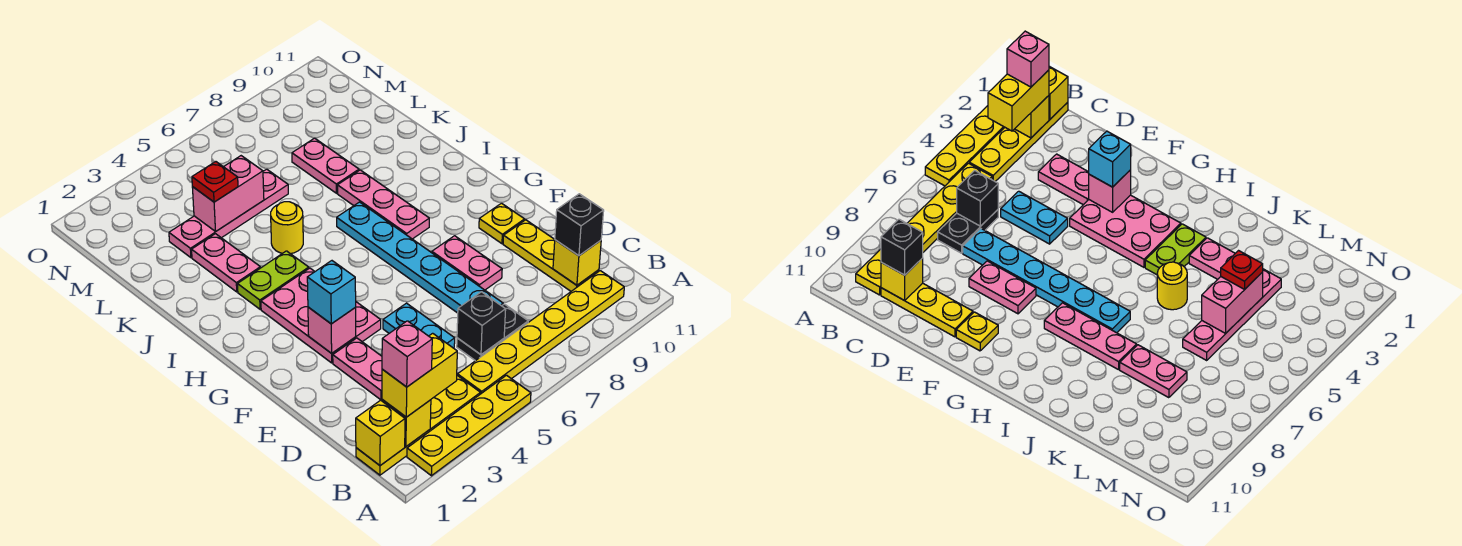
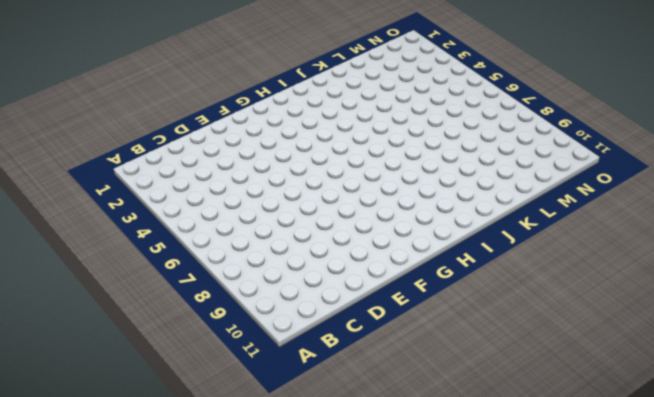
none -> yellow plate A2:A5 level 1
none -> yellow plate B1:B4 level 1
none -> yellow plate B5:B10 level 1

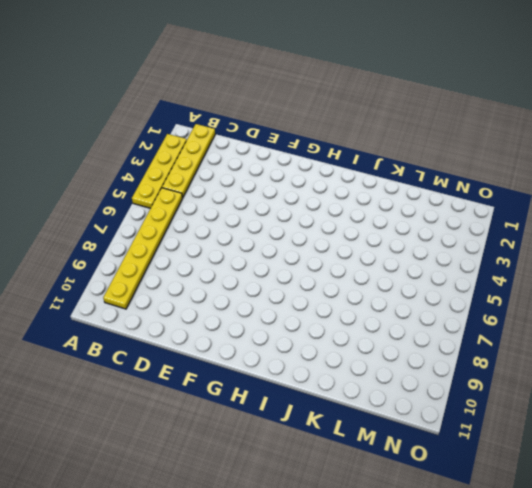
none -> black plate C6:C7 level 1
none -> yellow plate C10:E10 level 1
none -> pink plate D3:E3 level 1

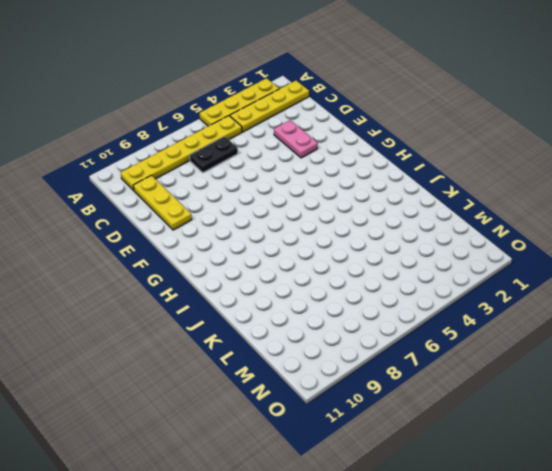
none -> cyan plate D5:E5 level 1
none -> cyan plate D7:I7 level 1
none -> pink plate E8:F8 level 1

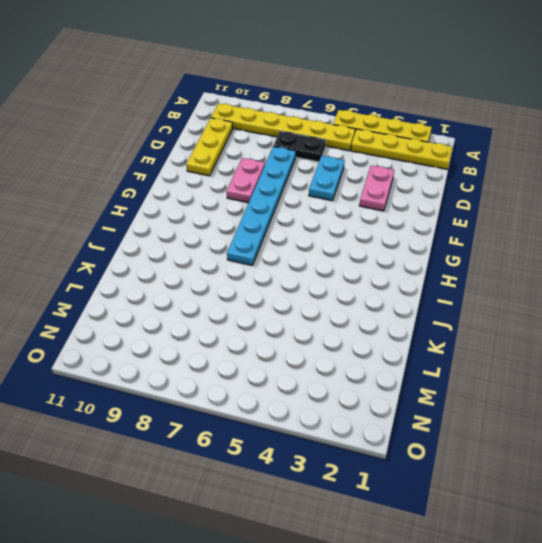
none -> pink plate F3:H4 level 1
none -> yellow plate F10 level 1
none -> pink plate H8:J8 level 1

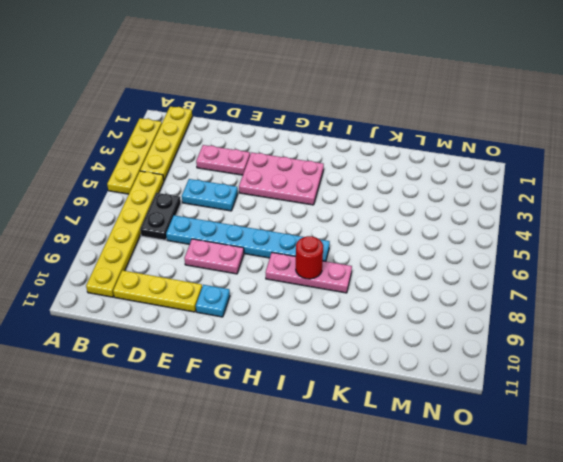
cyan plate F10 level 1 -> yellow plate F10 level 1
red round brick I8 level 2 -> none
none -> lime plate I3:I4 level 1
none -> pink plate J3:K3 level 1
none -> yellow round brick J5 level 1

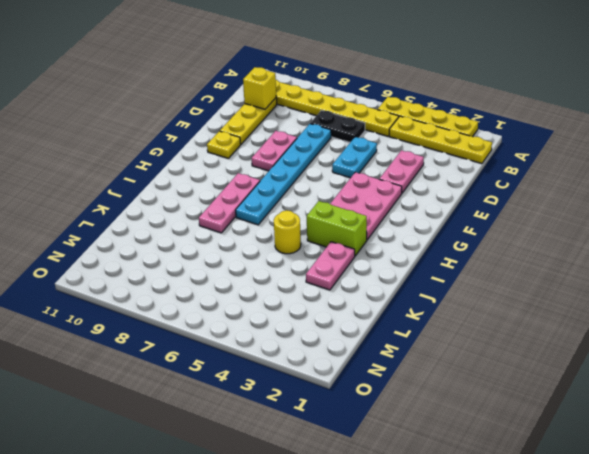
lime brick I3:I4 level 1 -> lime plate I3:I4 level 1
none -> pink plate K8:L8 level 1
none -> pink plate L3:L6 level 1
none -> yellow brick B1 level 2

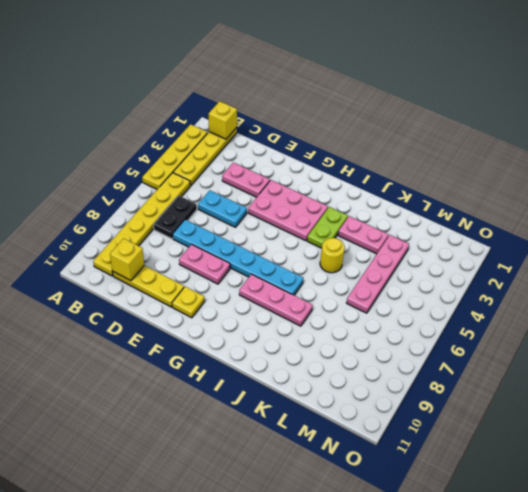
none -> pink plate K8:L8 level 1
none -> yellow brick B2 level 2
none -> black brick C6 level 2

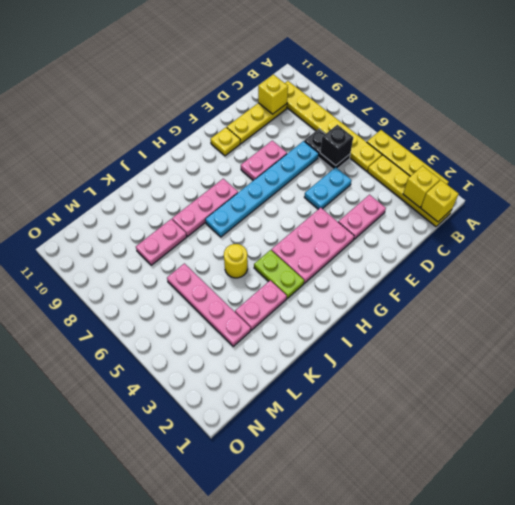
none -> pink brick F3 level 2
none -> pink brick L4:L5 level 2
none -> yellow brick B2:B3 level 3

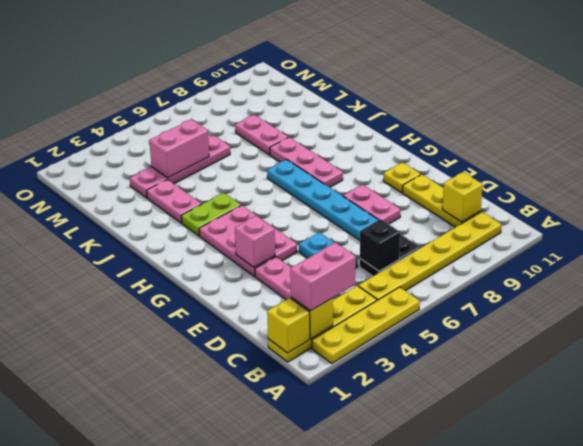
pink brick B2:B3 level 3 -> yellow brick B2:B3 level 3
none -> yellow round brick J5 level 1
none -> black brick C10 level 3
none -> cyan brick F3 level 3

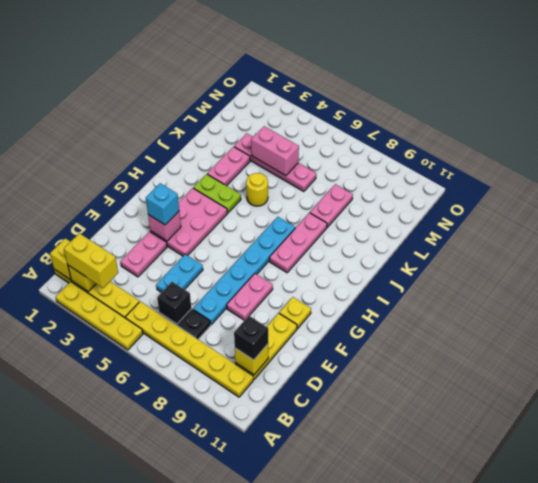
none -> red plate L4 level 3
none -> pink brick B2 level 4

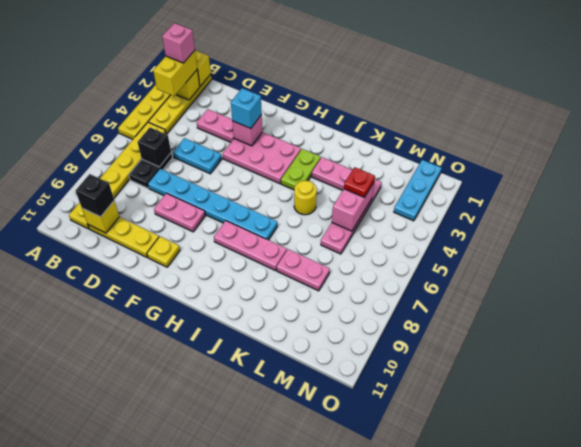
cyan plate N1:N3 level 1 -> none

